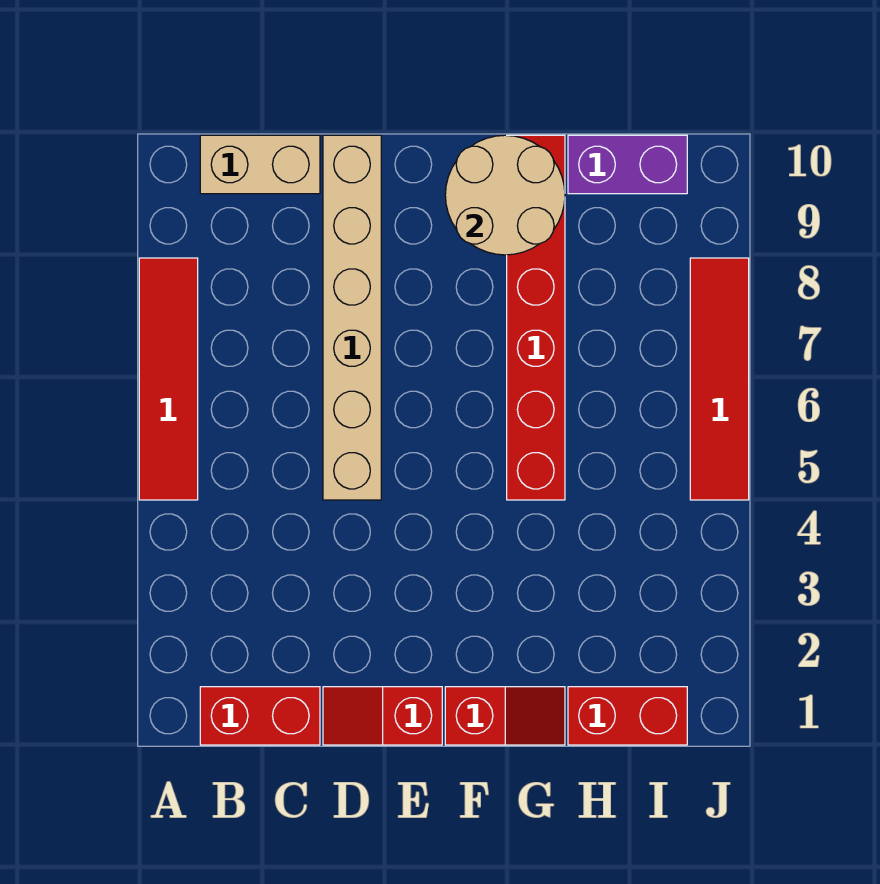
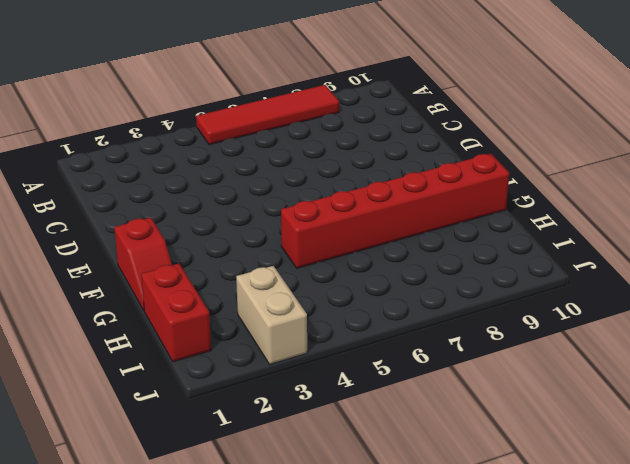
tan brick I3:J3 level 1 -> tan brick B10:C10 level 1
none -> red brick B1:C1 level 1
none -> red slope D1:E1 level 1 top E

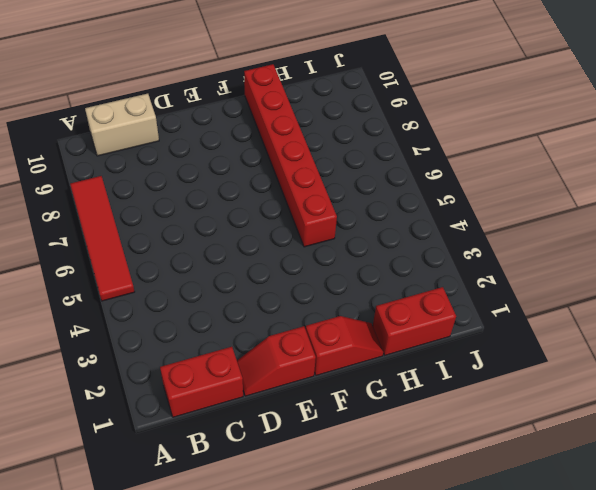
none -> tan brick D5:D10 level 1
none -> purple brick H10:I10 level 1

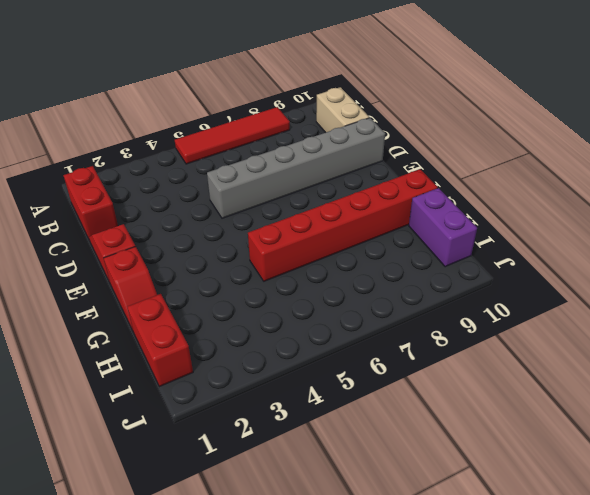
grey brick D5:D10 level 1 -> tan brick D5:D10 level 1
none -> red tile J5:J8 level 1
none -> tan round brick F9:G10 level 2

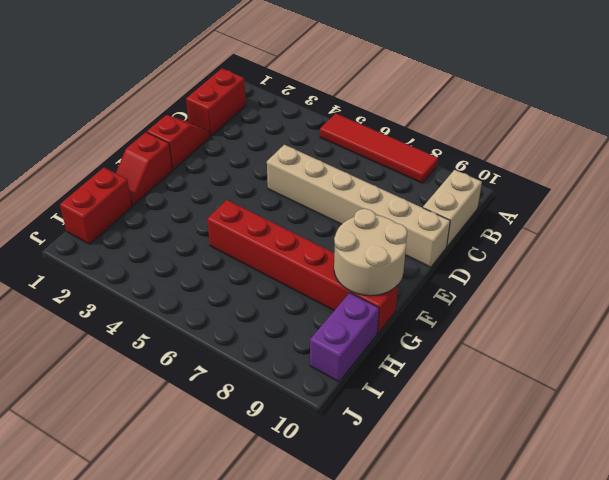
none -> red tile J5:J8 level 1

